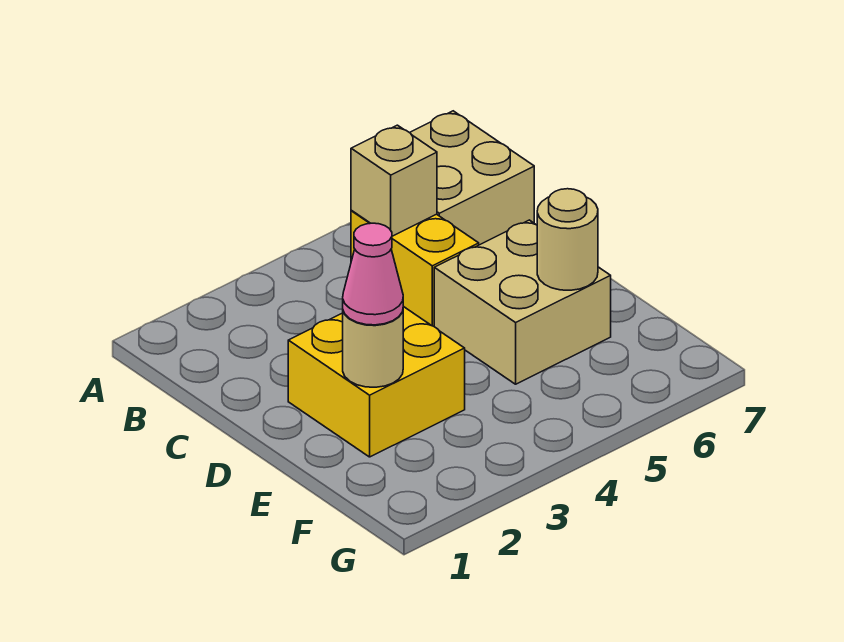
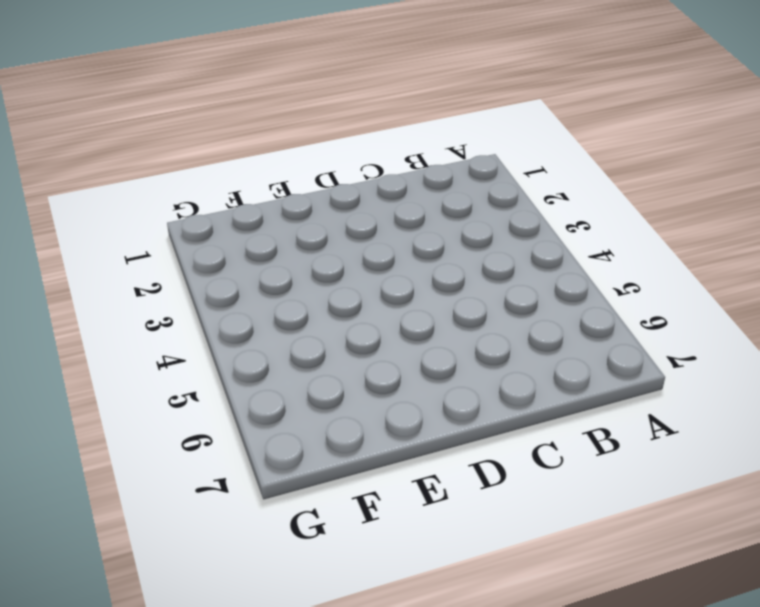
none -> tan brick A6:B7 level 1
none -> yellow brick B5:C5 level 1

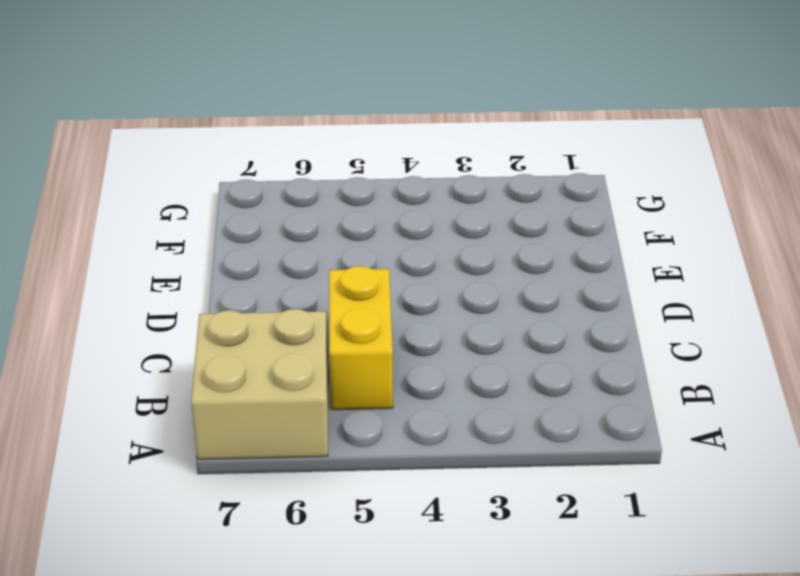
none -> yellow brick D2:E3 level 1
none -> tan brick D5:E6 level 1

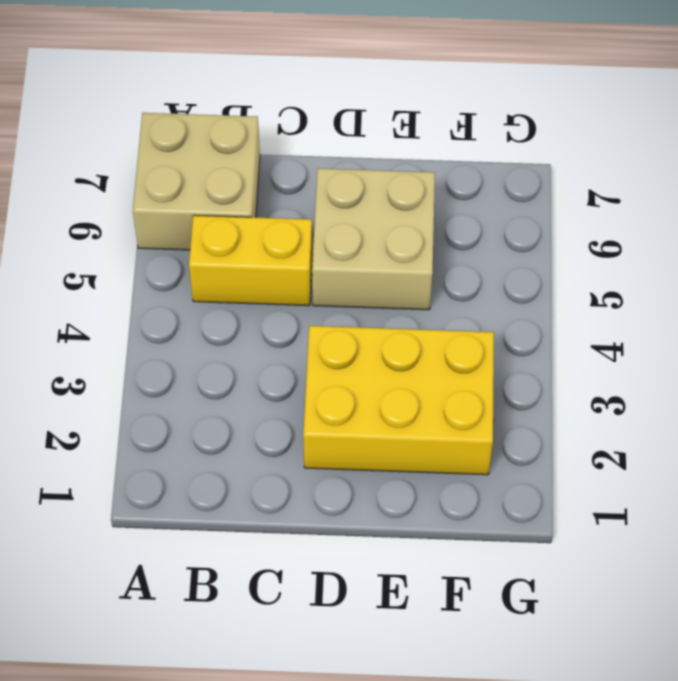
yellow brick D2:F3 level 1 -> yellow brick D2:E3 level 1
none -> tan brick B5 level 2
none -> tan round brick E2 level 2

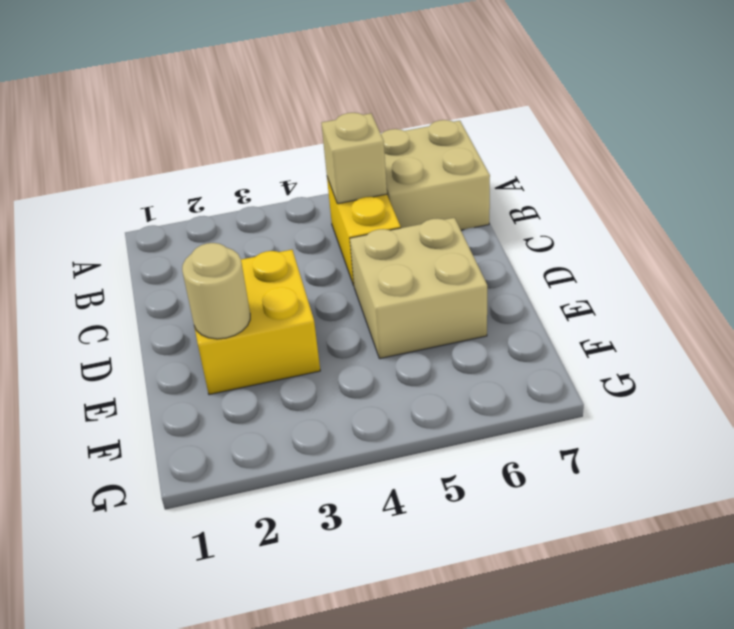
none -> tan round brick E6 level 2
none -> pink cone E2 level 3

